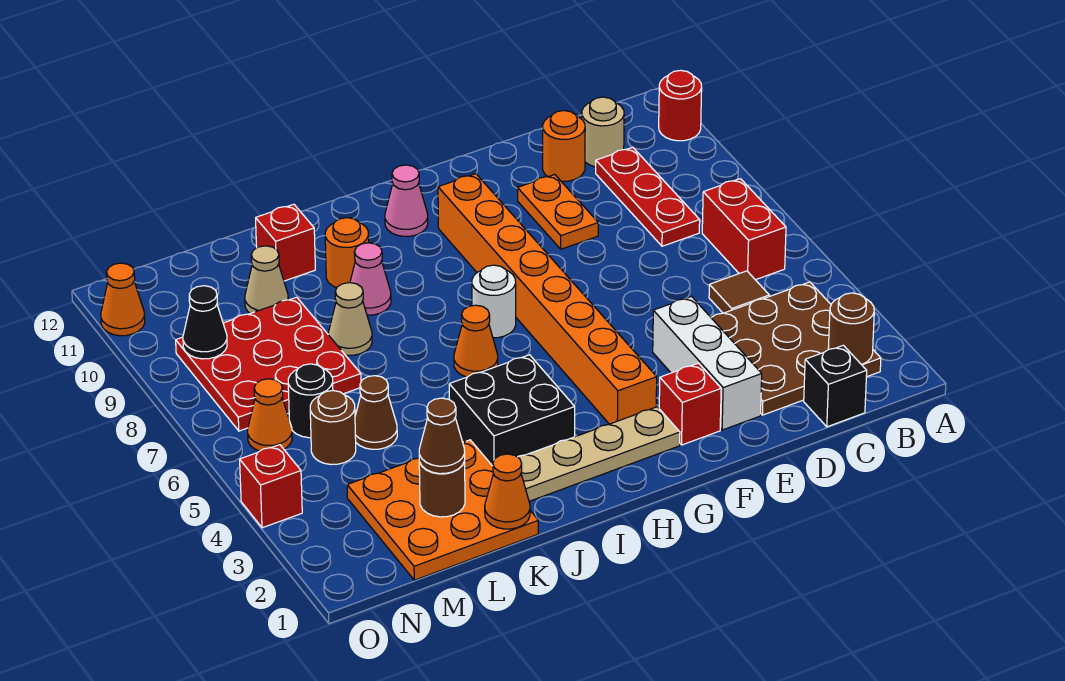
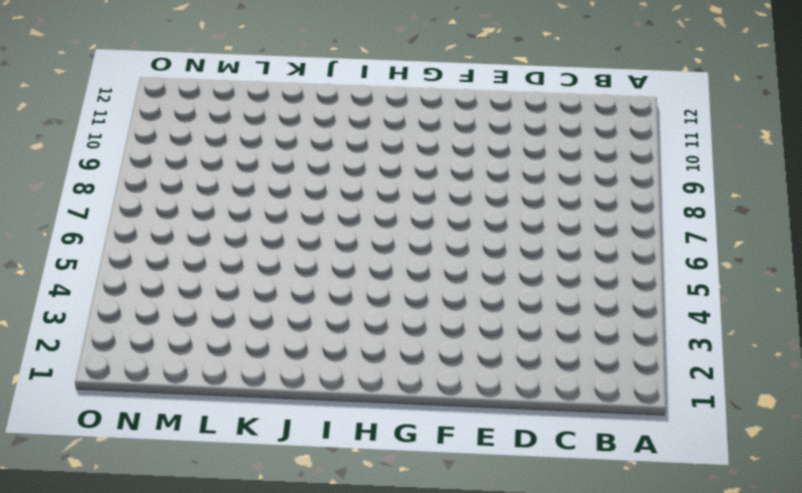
none -> red round brick A11 level 1
none -> brown plate B2:D4 level 1
none -> red brick B6:B7 level 1
none -> black brick C1 level 1

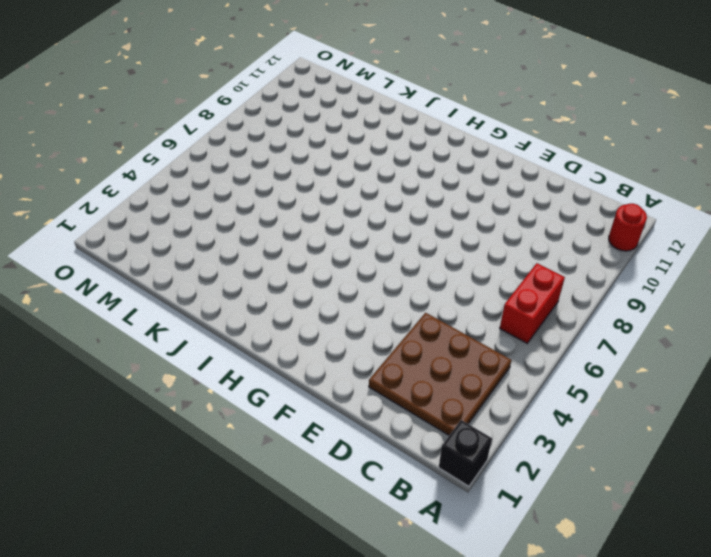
black brick A1 level 1 -> black brick C1 level 1
none -> brown tile C5 level 1
none -> red plate C8:C10 level 1
none -> tan round brick C11 level 1
none -> orange round brick D11 level 1

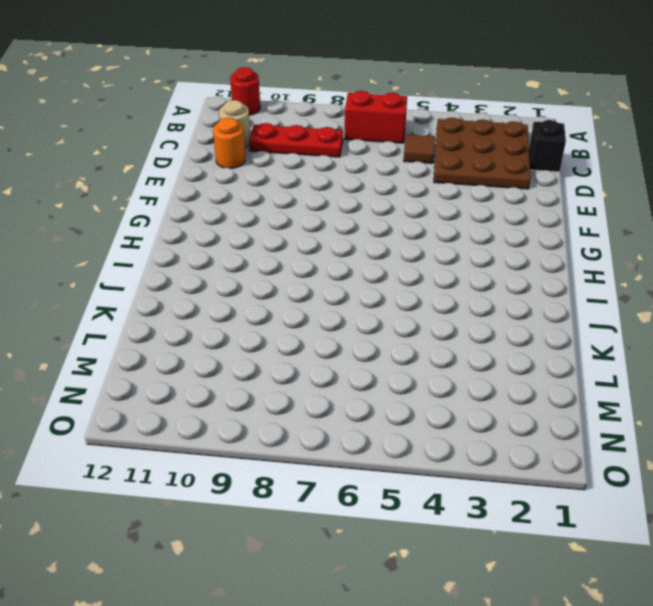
none -> white brick E2:E4 level 1
none -> orange plate E9:E10 level 1
none -> red brick F2 level 1
none -> tan plate G2:J2 level 1

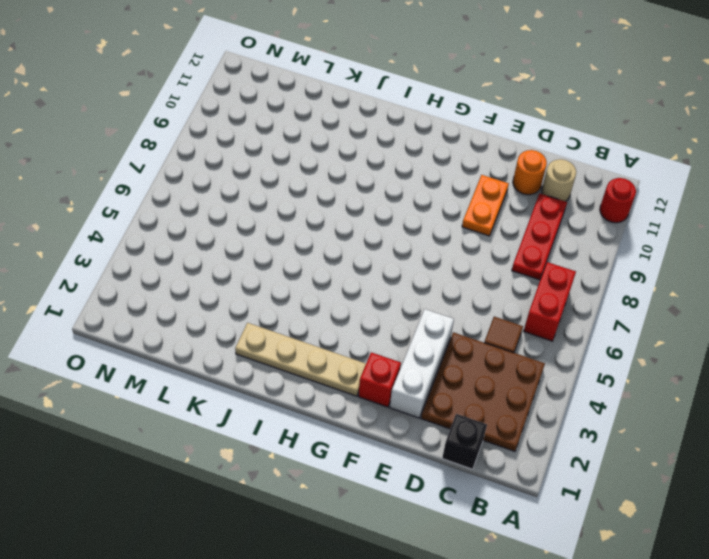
none -> orange brick G3:G10 level 1
none -> white round brick H7 level 1
none -> pink cone H11 level 1
none -> black brick I3:J4 level 1

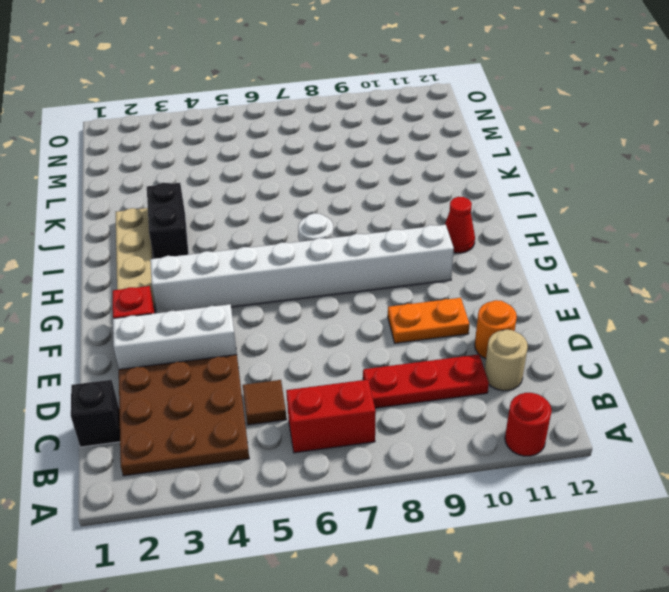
white brick G3:G10 level 1 -> orange brick G3:G10 level 1
red cone H11 level 1 -> pink cone H11 level 1
black brick I3:J3 level 1 -> black brick I3:J4 level 1
none -> orange cone I6 level 1
none -> pink cone J9 level 1
none -> orange round brick J10 level 1
none -> orange plate K1:M3 level 1

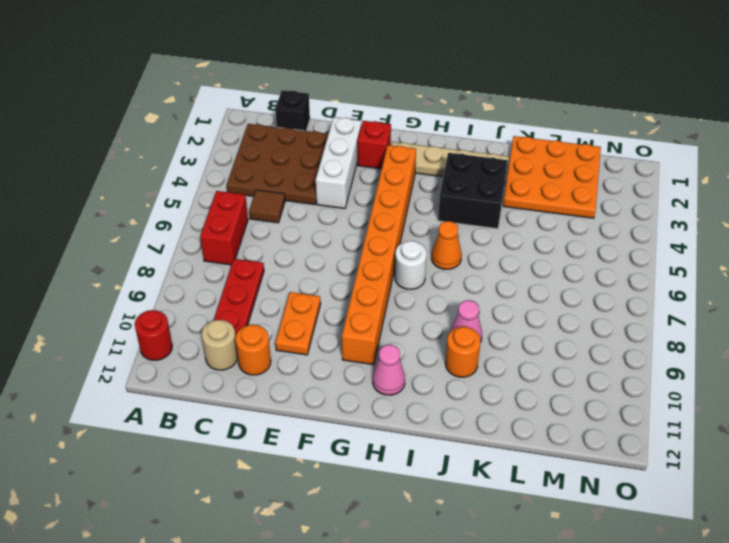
none -> tan cone K8 level 1
none -> red brick K11 level 1
none -> brown cone L5 level 1
none -> red plate L7:N9 level 1

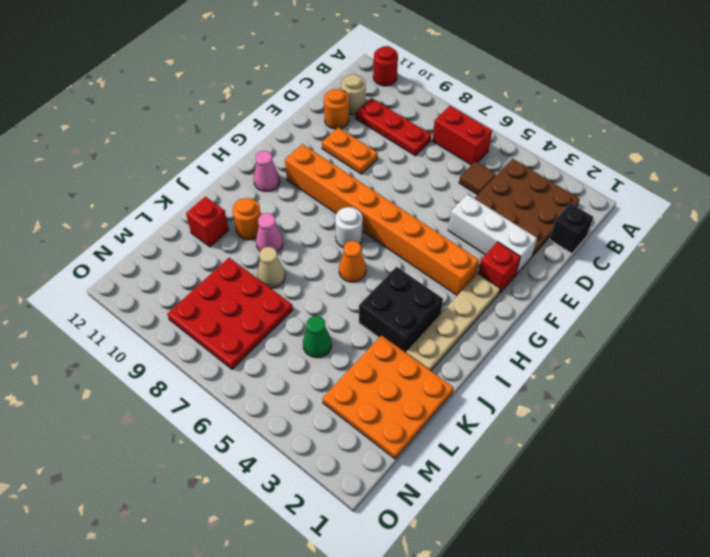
green cone L5 level 1 -> brown cone L5 level 1
none -> tan cone L10 level 1
none -> brown round brick M5 level 1
none -> black round brick M6 level 1
none -> orange cone N6 level 1

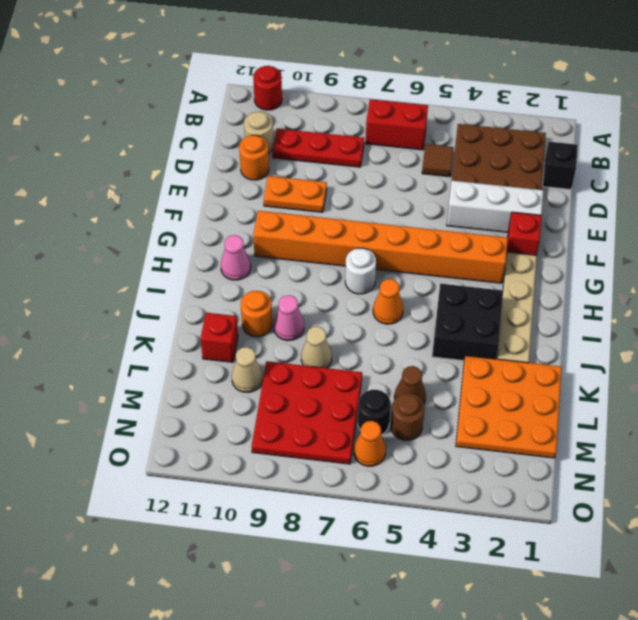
none -> red brick O4 level 1
none -> orange cone O11 level 1
none -> brown round brick B2 level 2
none -> orange cone K1 level 2

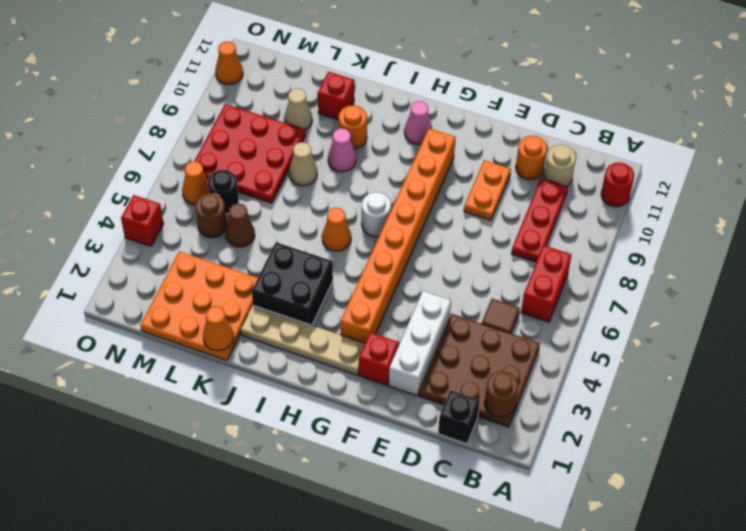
none -> brown round brick L2 level 2
none -> black cone N9 level 2
none -> brown cone L2 level 3

